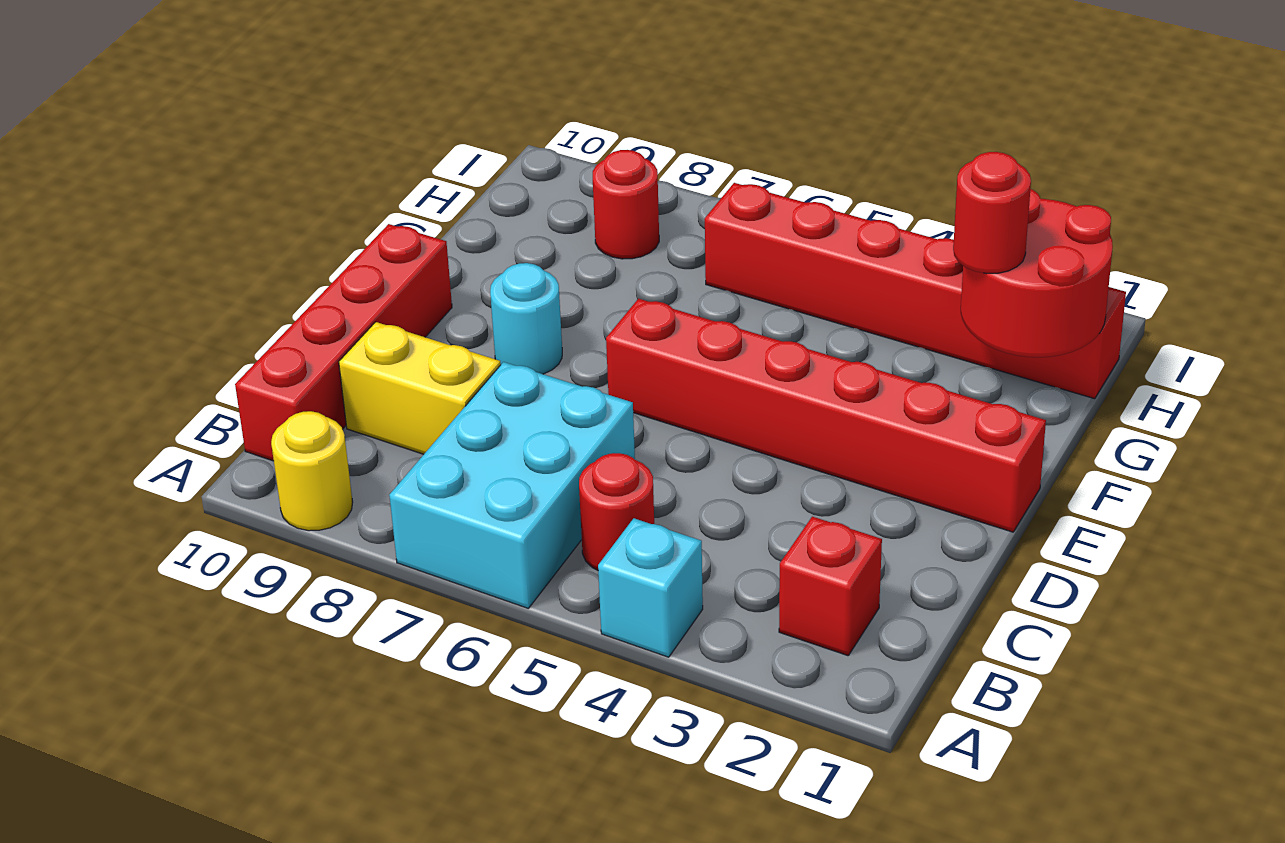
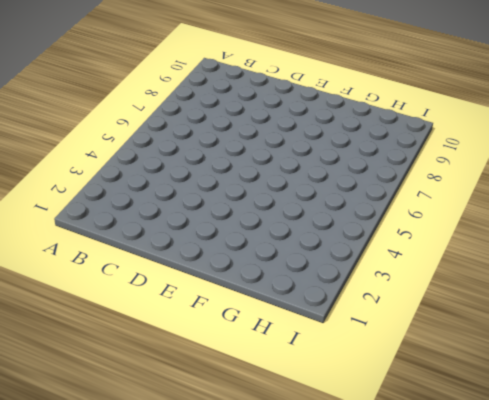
none -> cyan brick A4 level 1
none -> cyan brick A6:C7 level 1
none -> yellow round brick A9 level 1

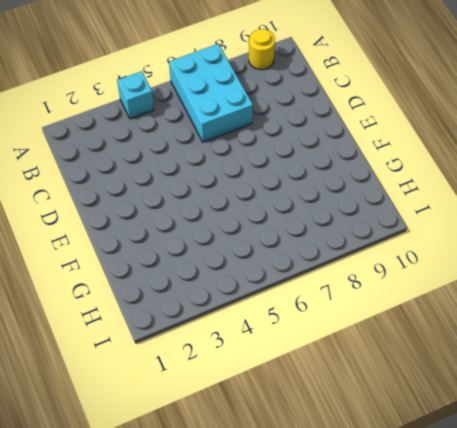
none -> red brick B2 level 1
none -> red round brick B5 level 1
none -> red brick B10:E10 level 1

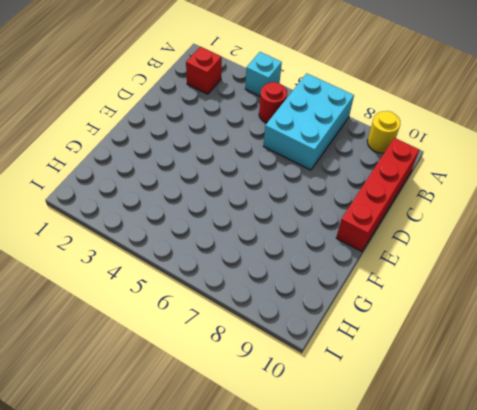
none -> yellow brick C8:C9 level 1
none -> red brick E1:E6 level 1
none -> cyan round brick E8 level 1

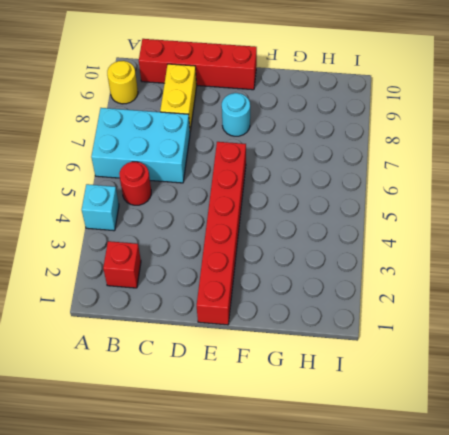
none -> red brick H1:H6 level 1
none -> red round brick H8 level 1
none -> red round brick G1:H2 level 2

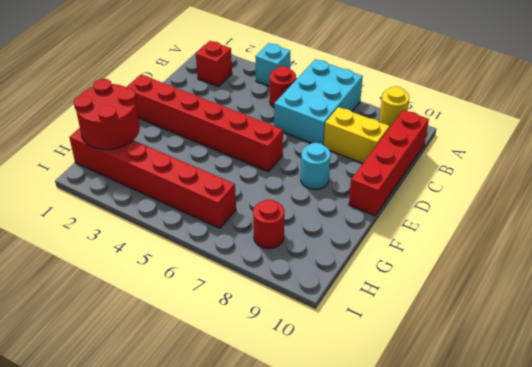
none -> red round brick G2 level 3

